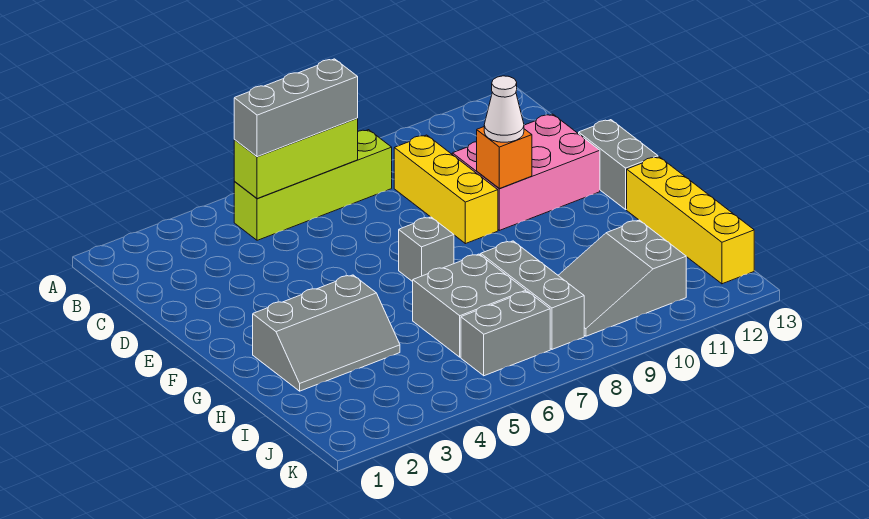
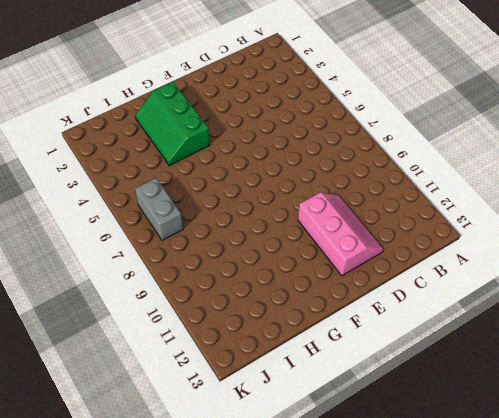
pink slope D10:E12 level 1 top E -> pink brick D10:E12 level 1
green slope G2:H4 level 1 top G -> grey slope G2:H4 level 1 top G
none -> lime brick B5:B8 level 1
none -> yellow brick C9:E9 level 1
none -> grey brick E13:F13 level 1

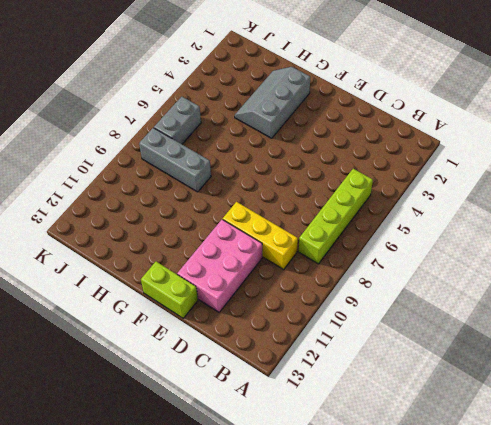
lime brick E13:F13 level 1 -> grey brick E13:F13 level 1
none -> grey brick F7 level 1
none -> yellow brick G13:J13 level 1
none -> grey brick H6:I7 level 1

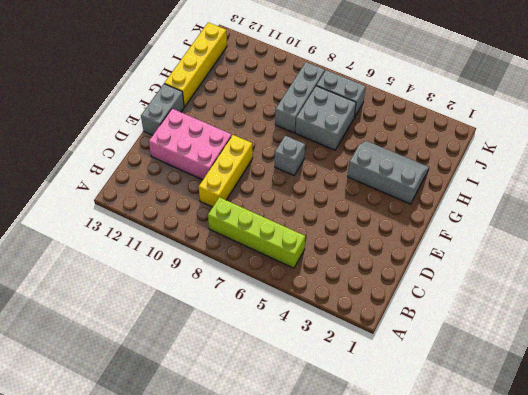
none -> grey slope I9:J11 level 1 top 11
none -> lime brick B5:B7 level 2
none -> orange brick E10 level 2

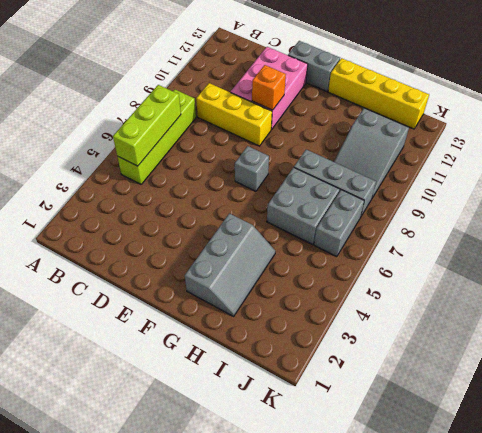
none -> grey brick B5:B7 level 3
none -> white cone E10 level 3

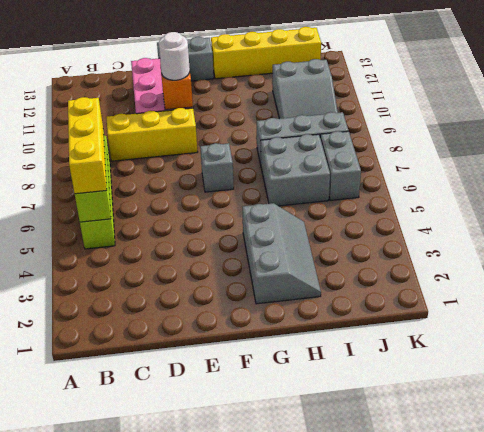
yellow brick B5:B7 level 3 -> grey brick B5:B7 level 3
white round brick E10 level 3 -> white cone E10 level 3

